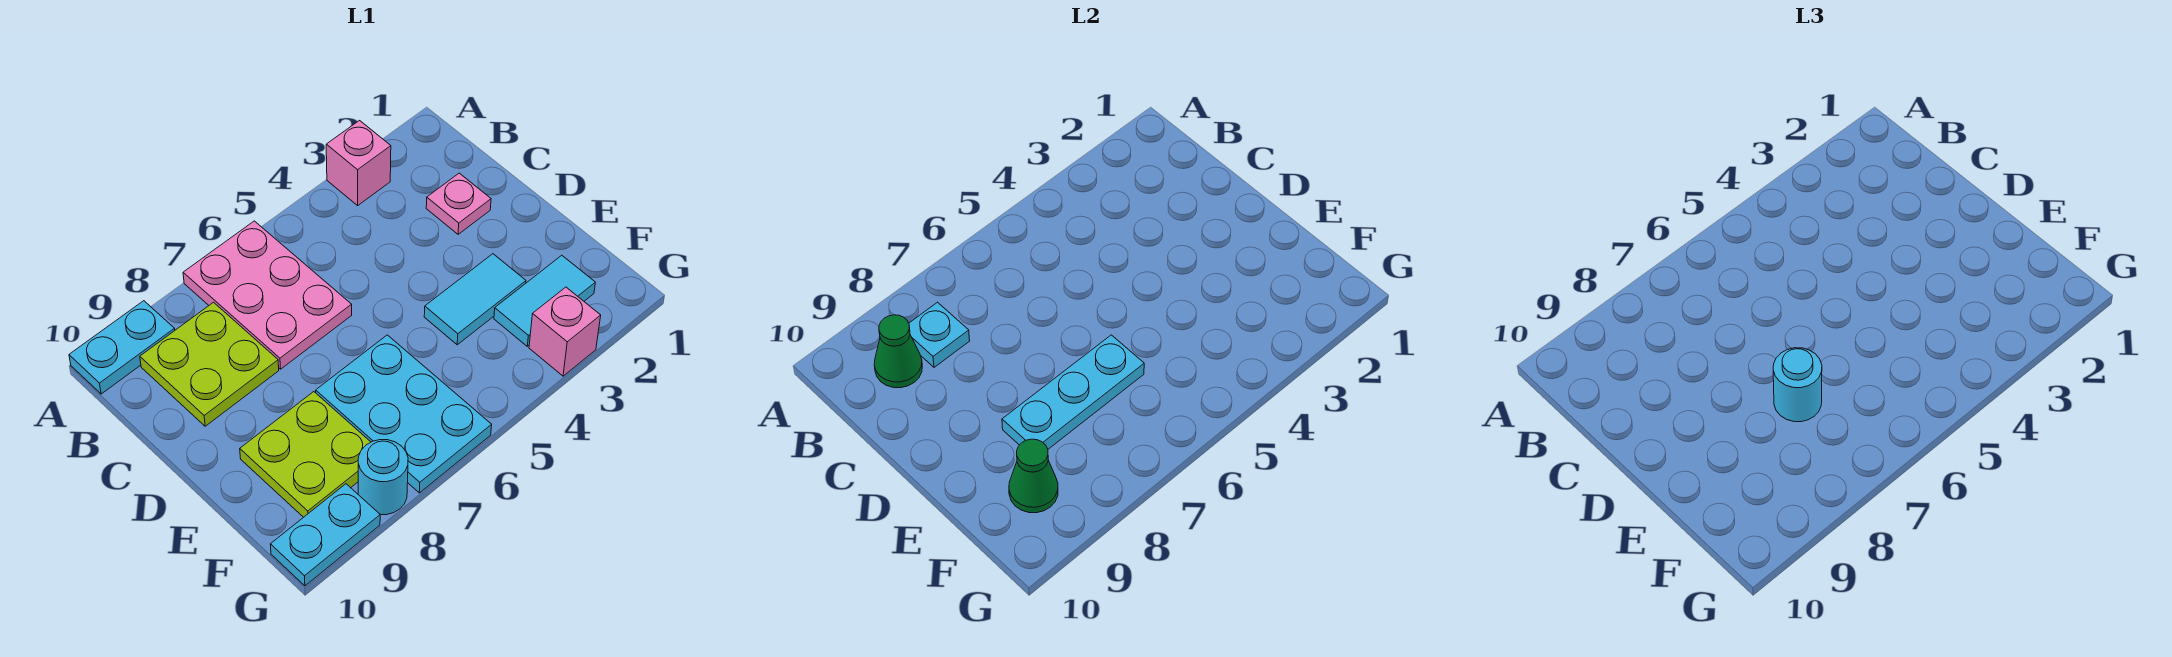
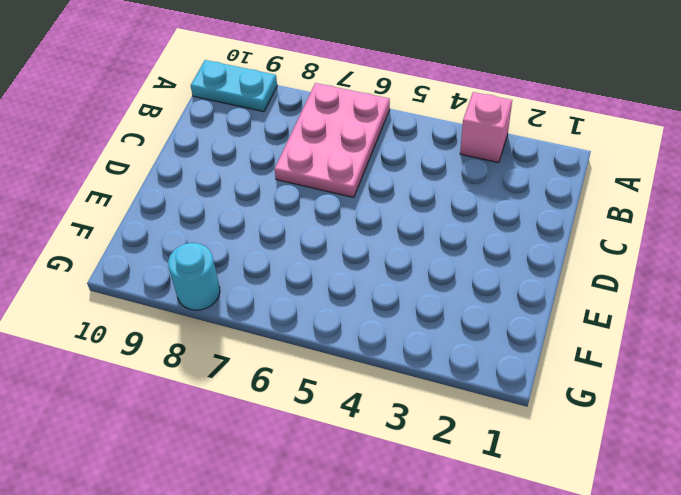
none -> lime plate B8:C9 level 1
none -> pink plate C2 level 1
none -> cyan tile E3:E4 level 1

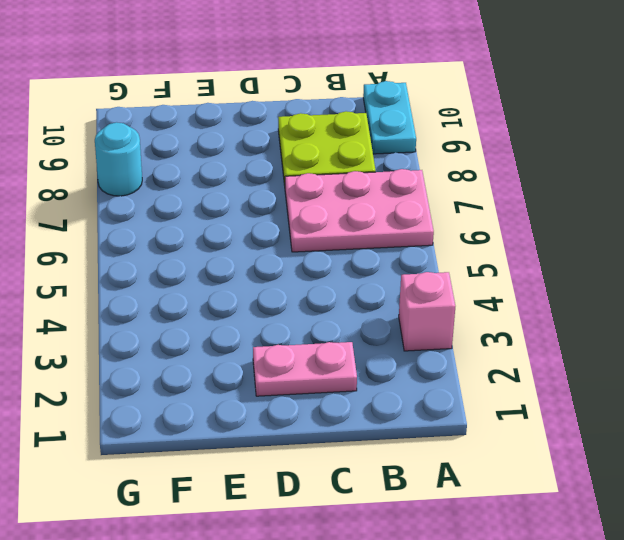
pink plate C2:D2 level 1 -> pink plate C2 level 1
none -> cyan tile E3:E4 level 1
none -> cyan plate E6:G7 level 1
none -> lime plate E8:F9 level 1

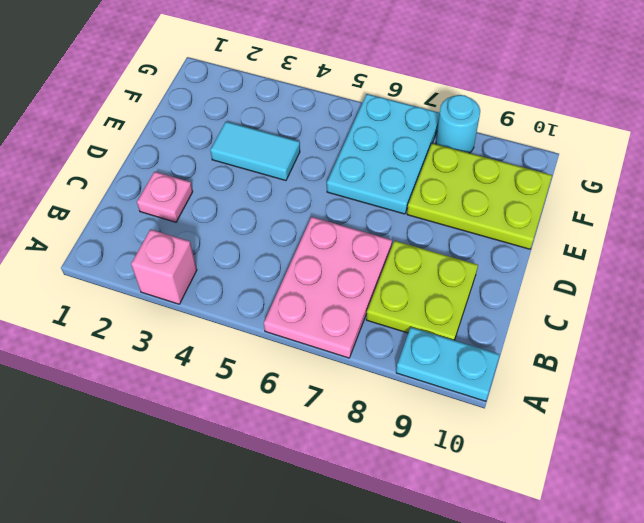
lime plate E8:F10 level 1 -> lime plate E8:F9 level 1
none -> cyan tile F2:F3 level 1
none -> pink brick G3 level 1
none -> cyan plate G9:G10 level 1

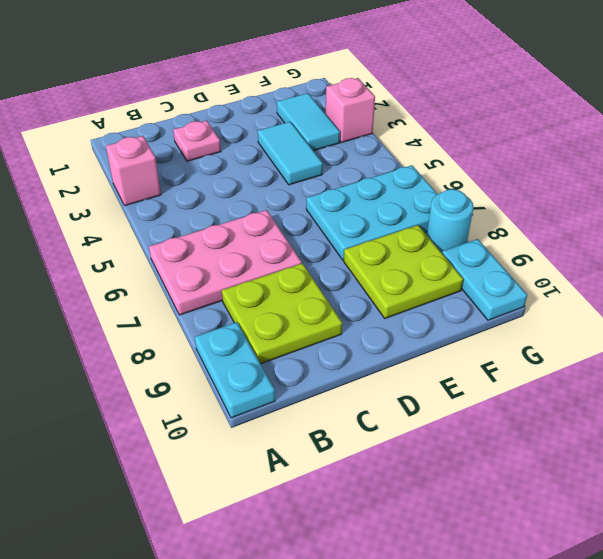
none -> cyan plate B8 level 2
none -> green cone B9 level 2
none -> cyan plate E6:E8 level 2

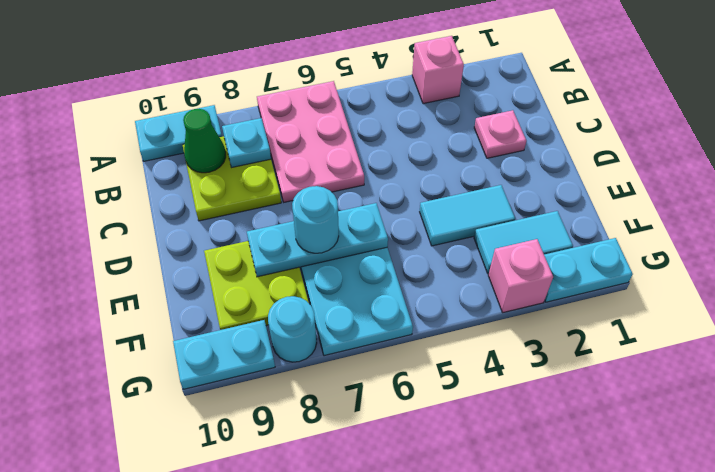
cyan plate G1:G2 level 1 -> none
none -> green cone F9 level 2

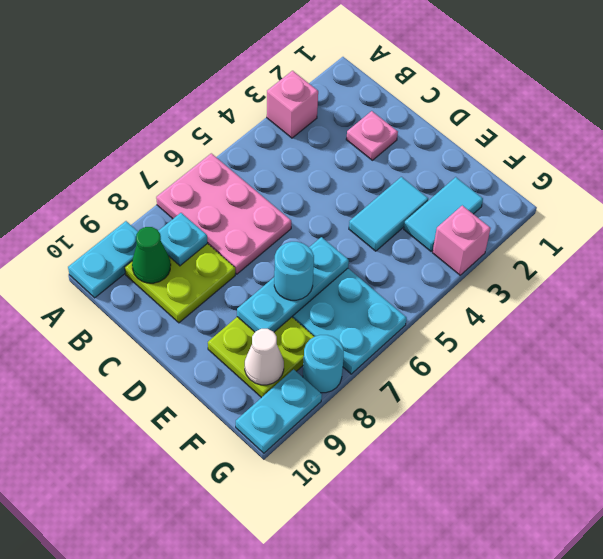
white cone F9 level 2 -> green cone F9 level 2

